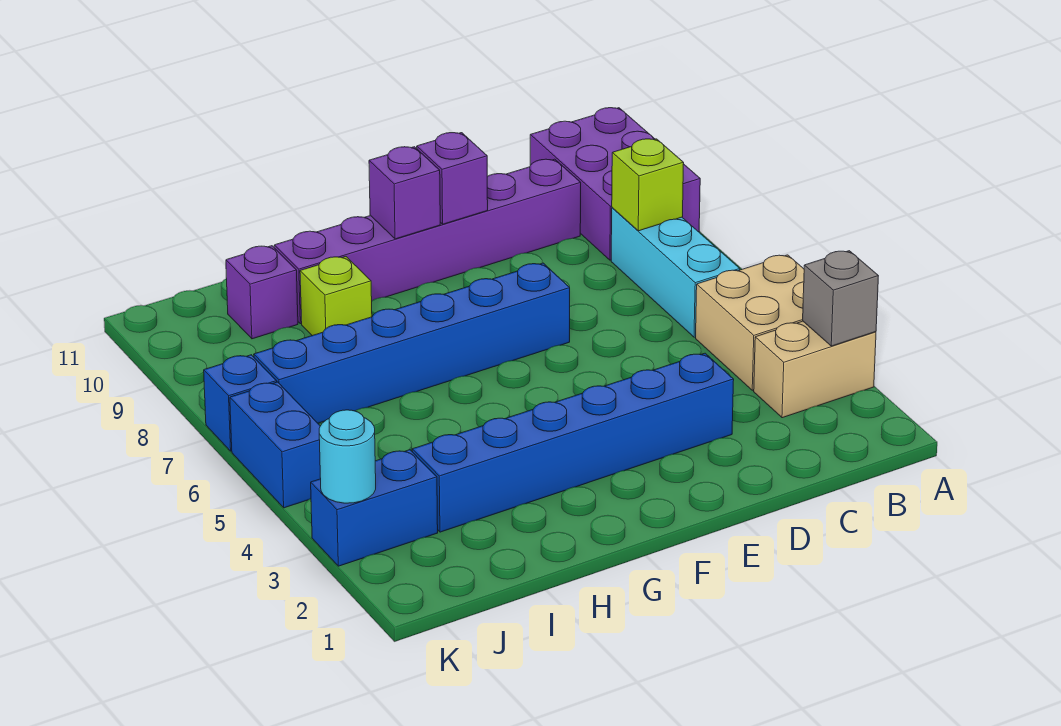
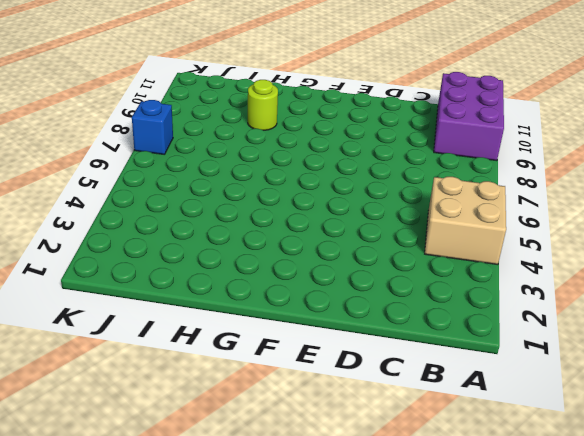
lime round brick H9 level 1 -> lime brick H9 level 1
none -> tan brick A3:B3 level 1
none -> cyan brick B6:B8 level 1
none -> purple brick C10:H10 level 1

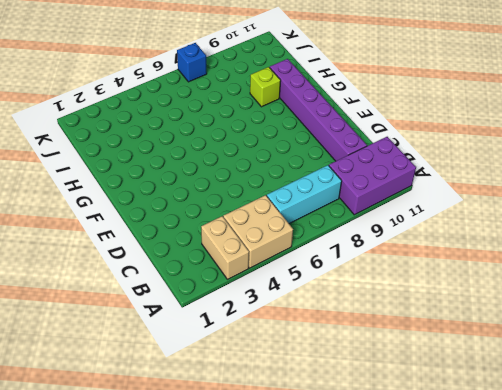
none -> blue brick D3:I3 level 1
none -> blue brick E7:J7 level 1
none -> purple brick I10 level 1

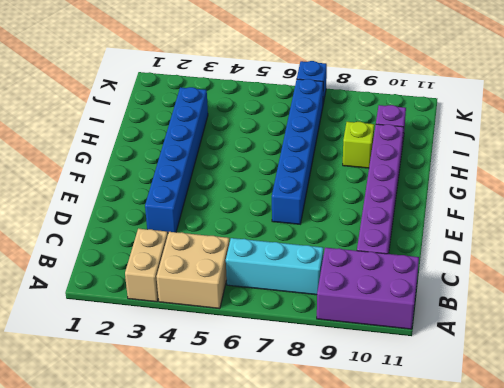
none -> blue brick J3:K3 level 1
none -> blue brick K5:K6 level 1
none -> grey brick A3 level 2

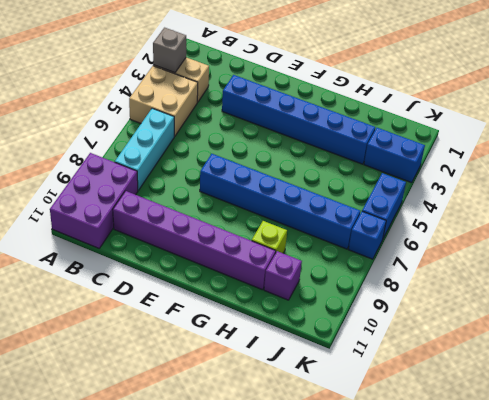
none -> lime brick B8 level 2
none -> purple brick E10 level 2
none -> purple brick F10 level 2

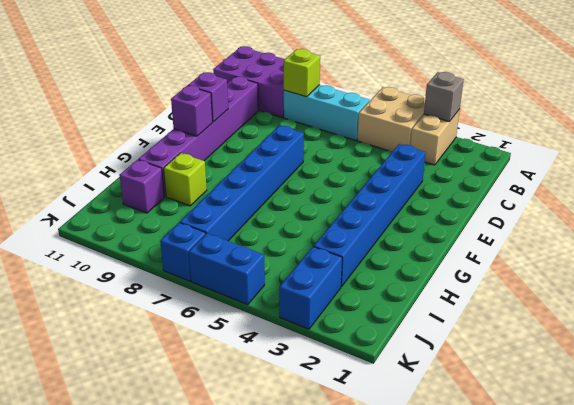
none -> cyan round brick K3 level 2

